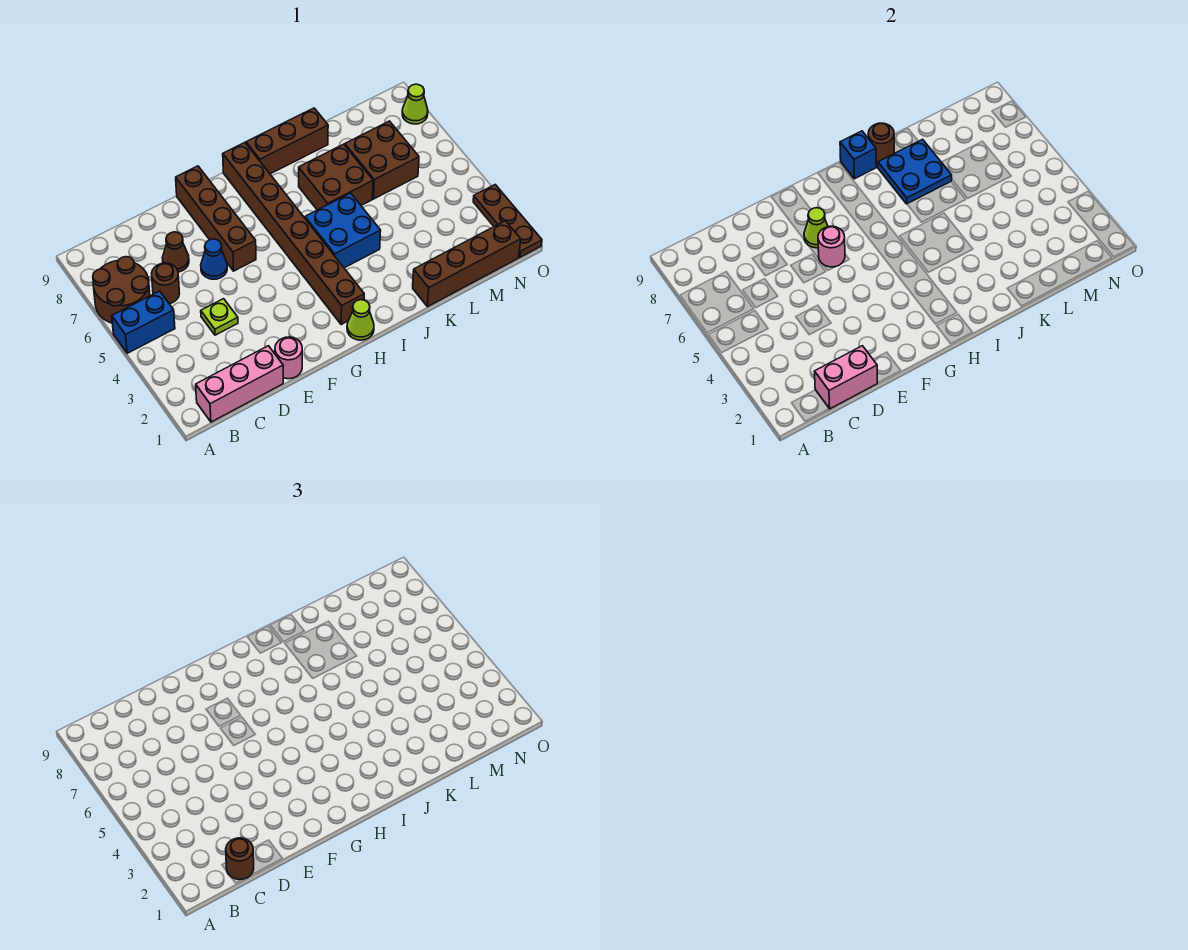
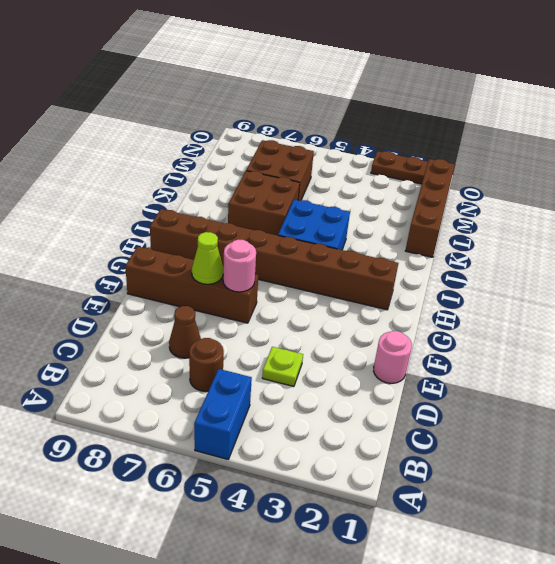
none -> brown round brick A6:B7 level 1
none -> pink brick B1:D1 level 1
none -> blue cone E6 level 1

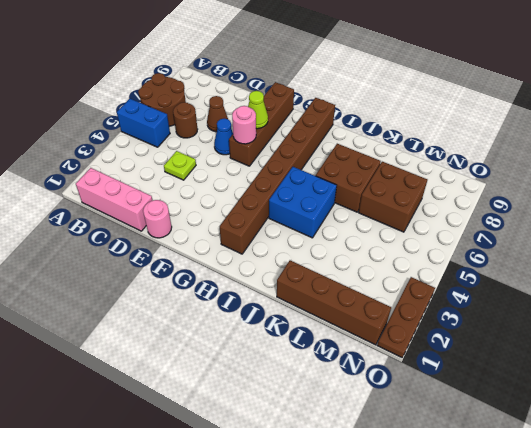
none -> lime cone H1 level 1
none -> brown brick I9:K9 level 1
none -> lime cone O8 level 1

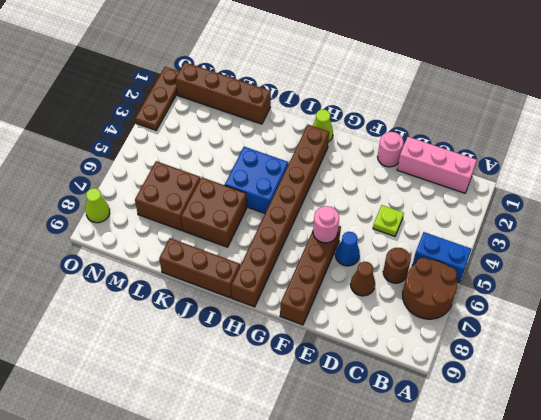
none -> pink brick C1:D1 level 2
none -> lime cone F7 level 2
none -> blue brick I9 level 2

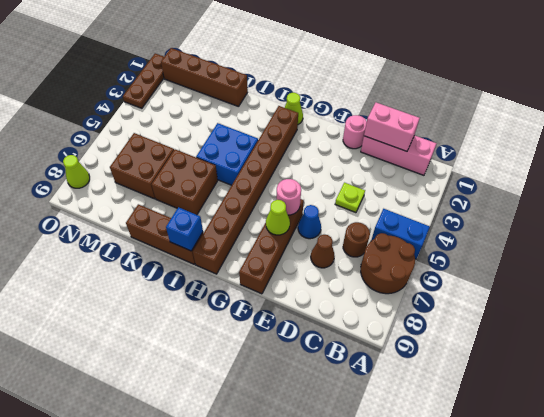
none -> blue plate J7:K8 level 2
none -> brown round brick J9 level 2
none -> brown round brick C1 level 3

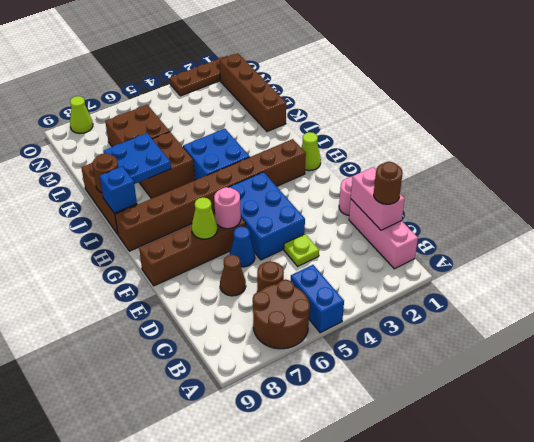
blue brick E4:G5 level 1 -> none

